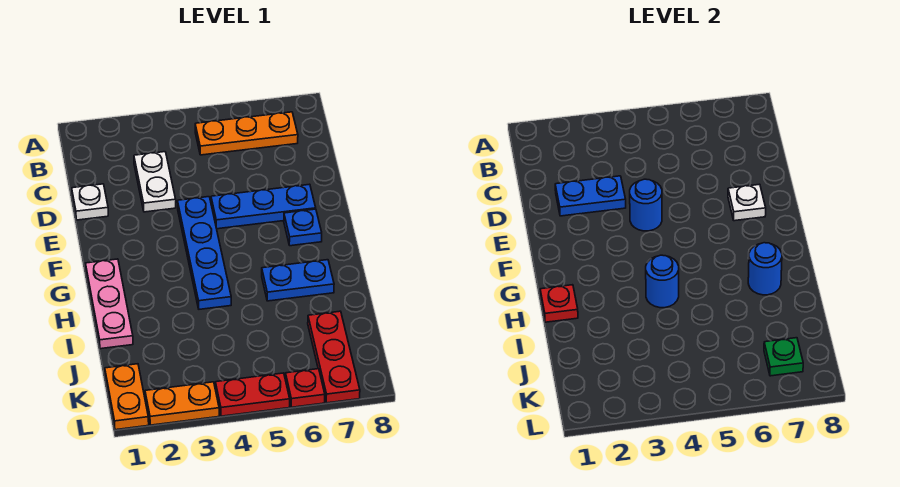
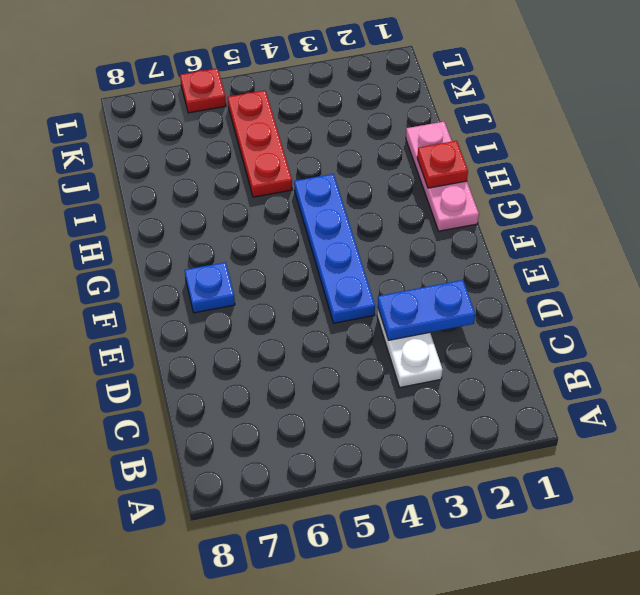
red plate I5:K5 level 1 -> red plate J7:L7 level 1
none -> orange plate B5:B7 level 1
none -> white plate D1 level 1
none -> blue plate E5:E7 level 1

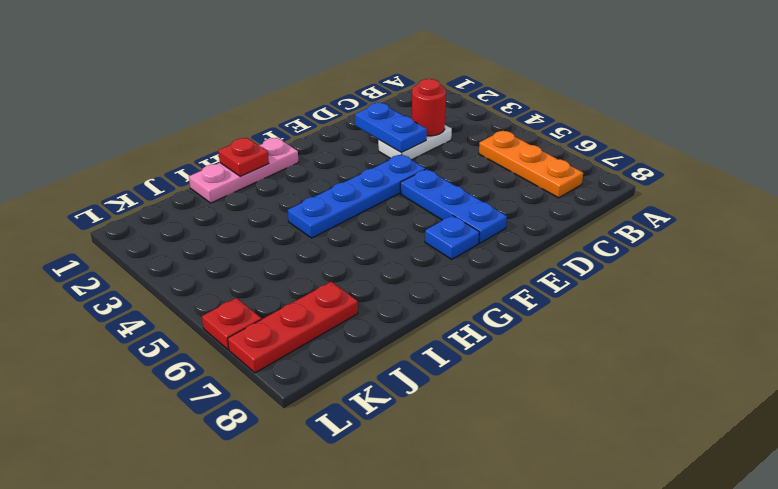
red round brick C3 level 2 -> none
none -> white plate D1 level 1
none -> blue plate H6:H7 level 1
none -> orange plate K1:L1 level 1

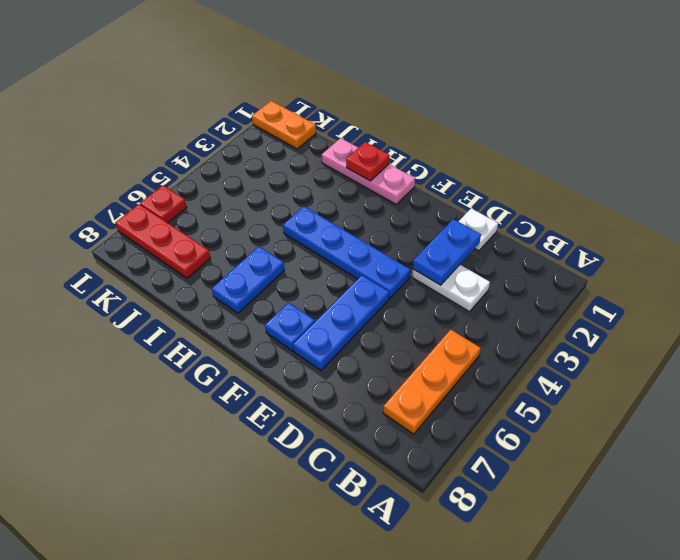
none -> orange plate L2:L3 level 1
none -> red plate L4:L5 level 1
none -> blue round brick E4 level 2

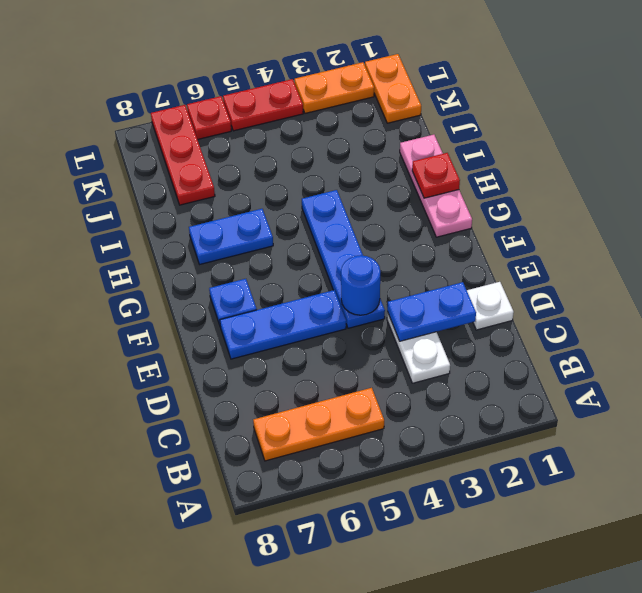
none -> white plate E7 level 2
none -> blue round brick H4 level 2
none -> blue round brick H7 level 2

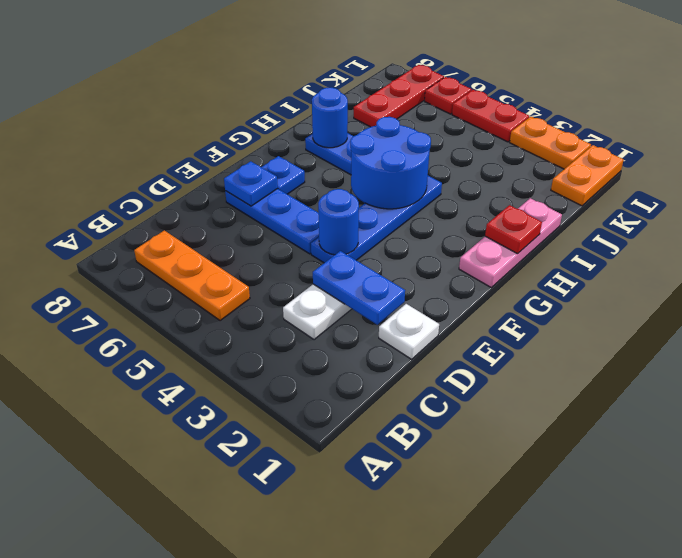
blue plate E7 level 2 -> white plate E7 level 2
blue round brick G4:H5 level 2 -> blue round brick H4 level 2
none -> green plate K7 level 2

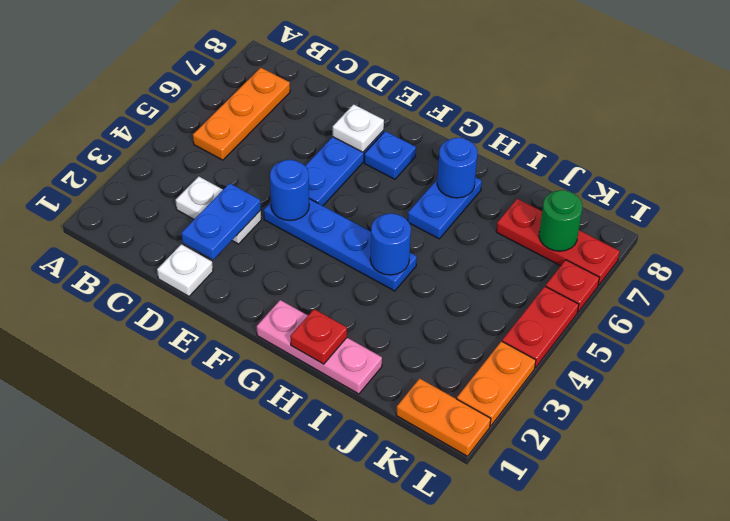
green round brick K7 level 2 -> green plate K7 level 2

